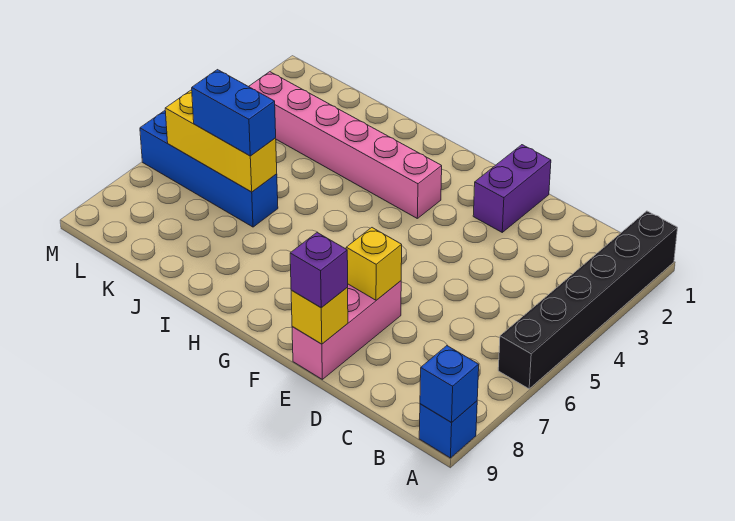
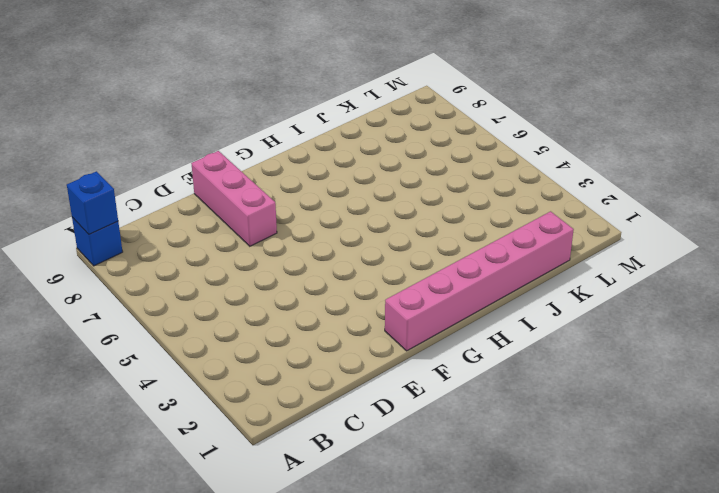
pink brick F1:K1 level 1 -> pink brick G3:L3 level 1
none -> black brick A1:A6 level 1
none -> purple brick E1:E2 level 1
none -> blue brick J6:M6 level 1

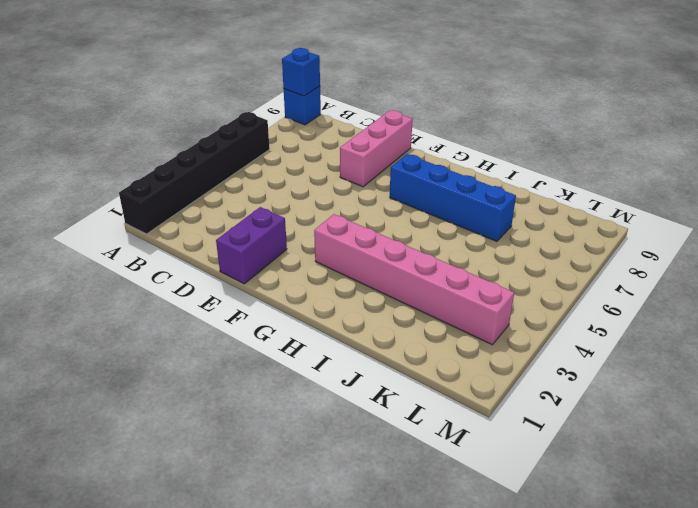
blue brick G7:J7 level 1 -> blue brick J6:M6 level 1
none -> yellow brick E7 level 2
none -> yellow brick E9 level 2
none -> yellow brick J6:L6 level 2

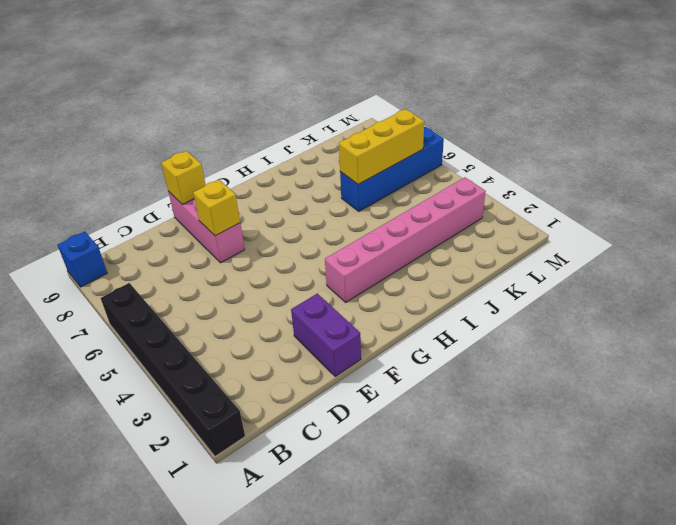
none -> blue brick A9 level 2
none -> purple brick E9 level 3
none -> blue brick J6:K6 level 3

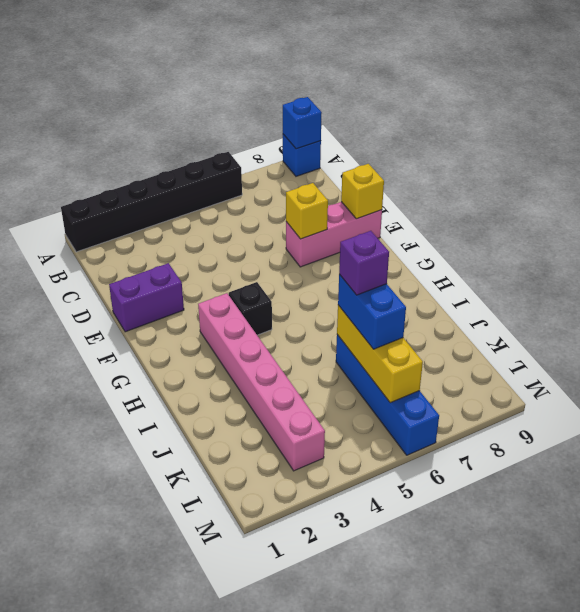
black brick G4 level 1 -> none
purple brick J6 level 4 -> purple brick E9 level 3

